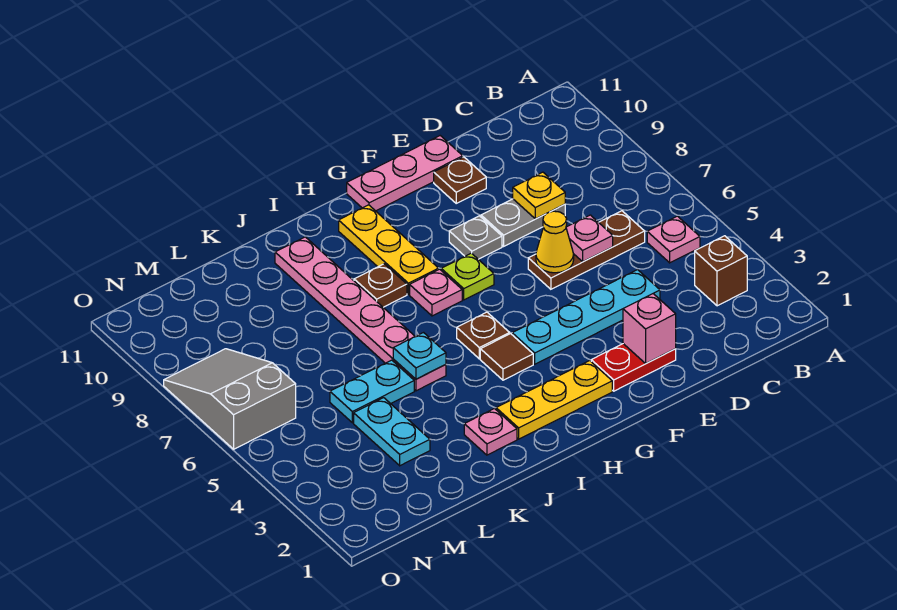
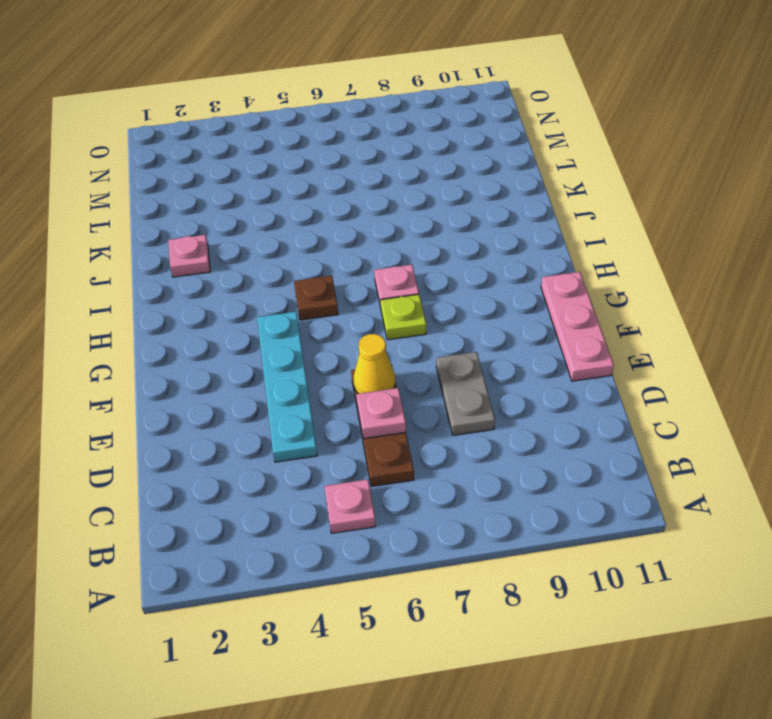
none -> brown brick B3 level 1
none -> red plate E2:F2 level 1
none -> brown plate E10 level 1

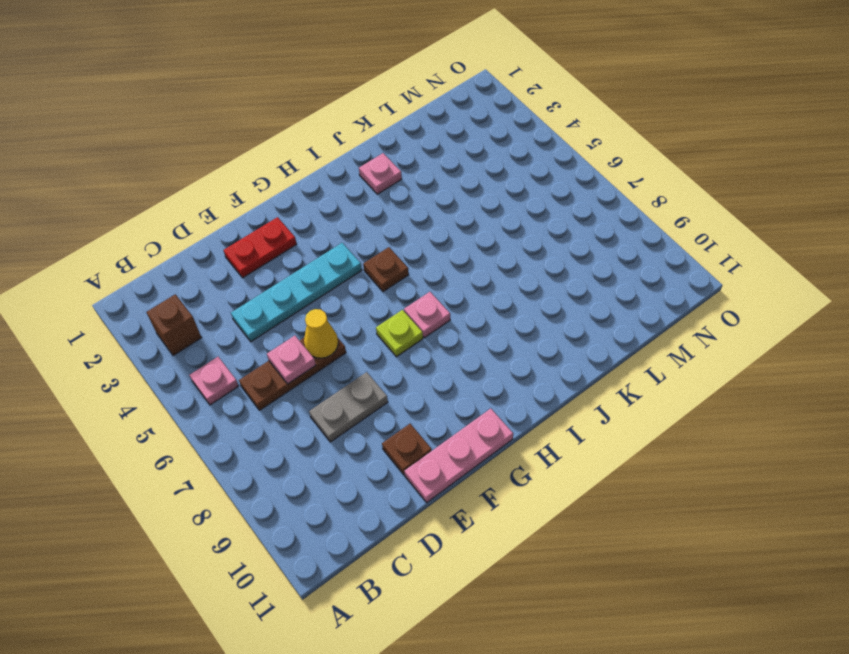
none -> grey plate F8 level 1
none -> yellow plate G2:I2 level 1
none -> brown tile H4 level 1

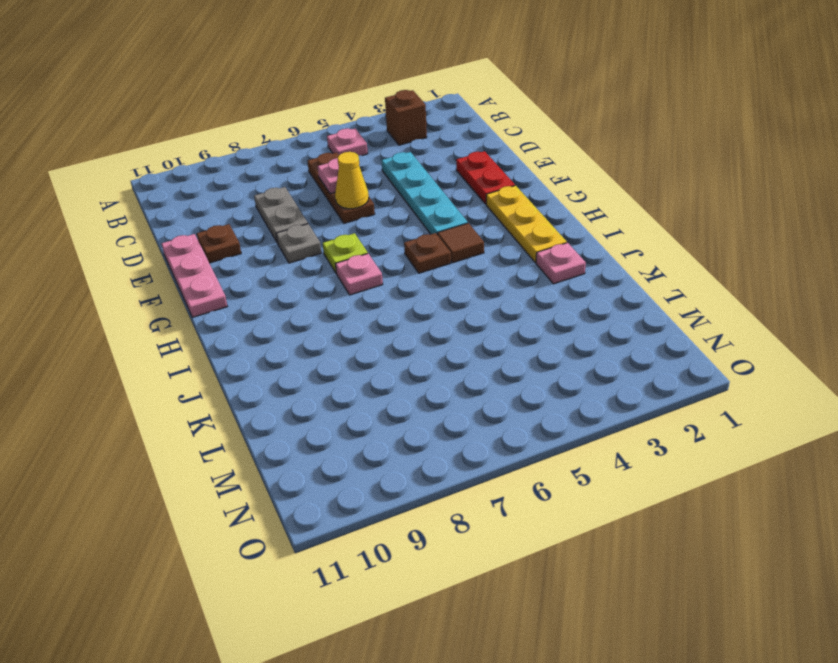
none -> yellow plate H8:H10 level 1
none -> brown plate I8 level 1
none -> pink plate J5:J10 level 1

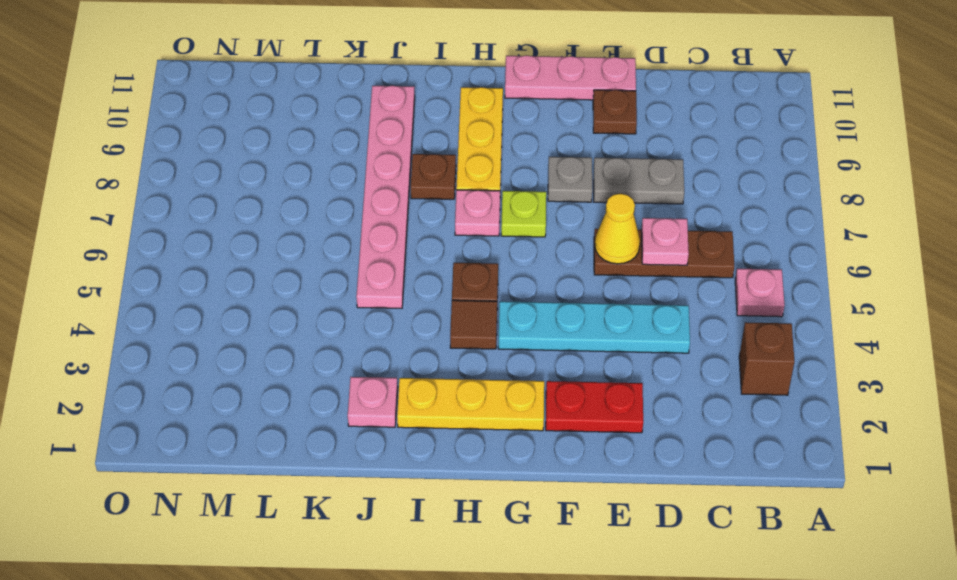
none -> cyan plate K5:L5 level 1
none -> cyan plate L3:L4 level 1
none -> grey slope N6:O8 level 1 top 6

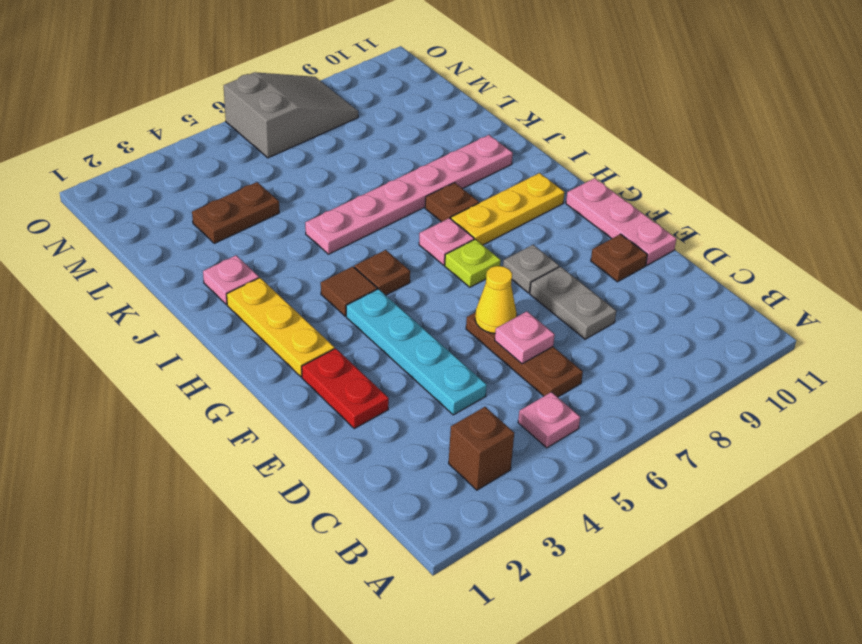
brown plate L3:L4 level 1 -> cyan plate L3:L4 level 1
none -> cyan plate K5:L5 level 1
none -> yellow plate D8 level 2
none -> pink brick E2 level 2

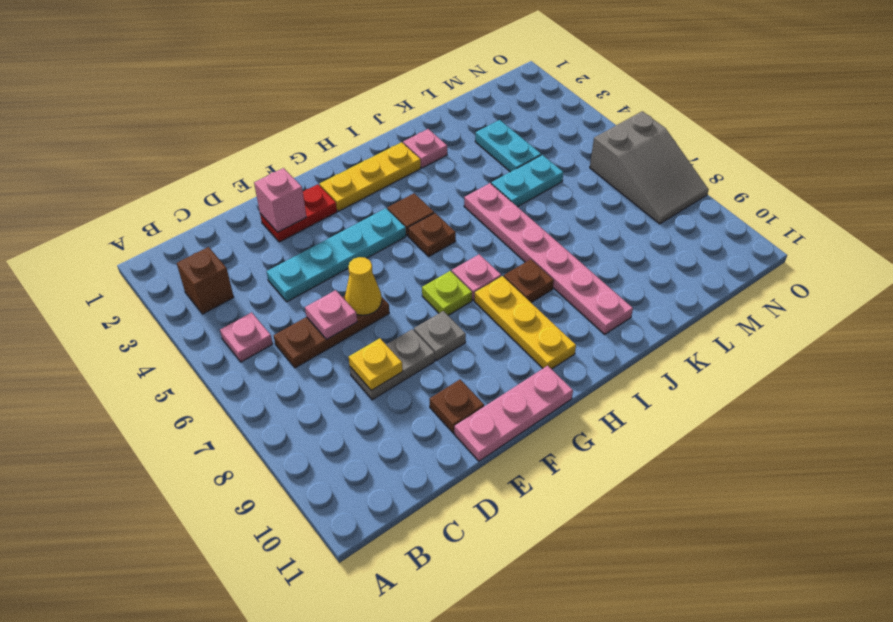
none -> cyan plate J5 level 2

